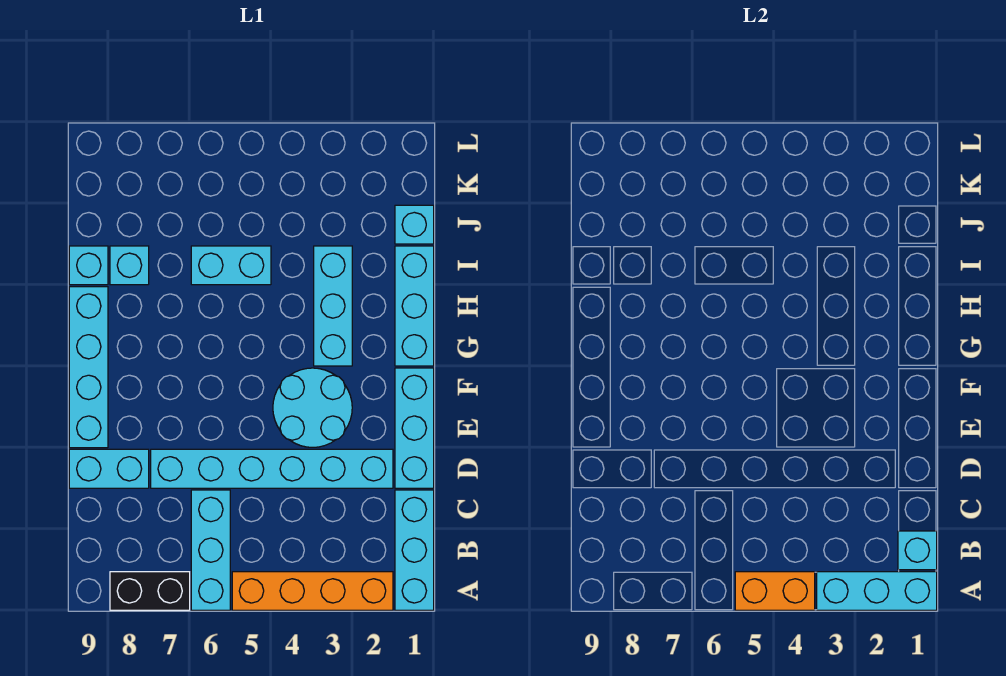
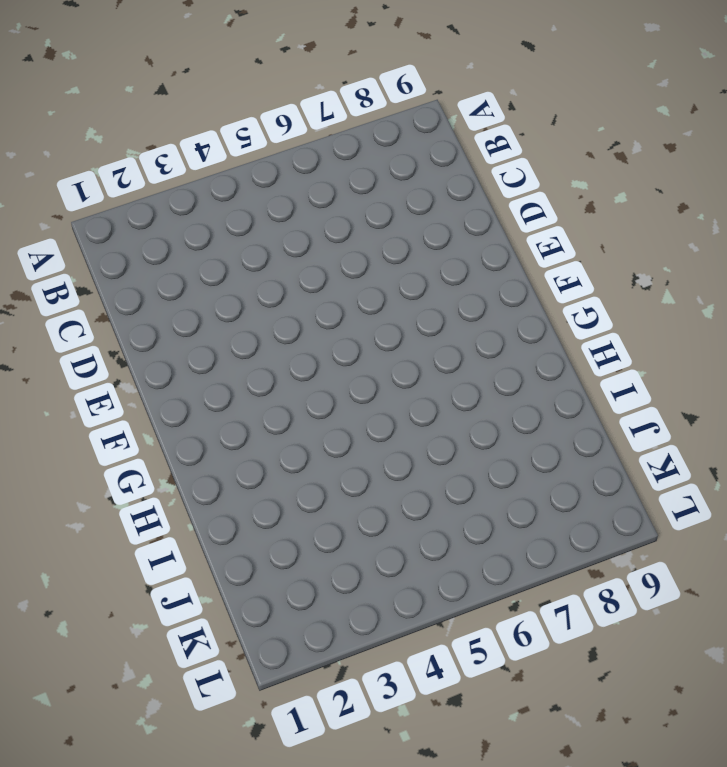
none -> cyan brick A1:C1 level 1
none -> orange brick A2:A5 level 1
none -> cyan brick A6:C6 level 1

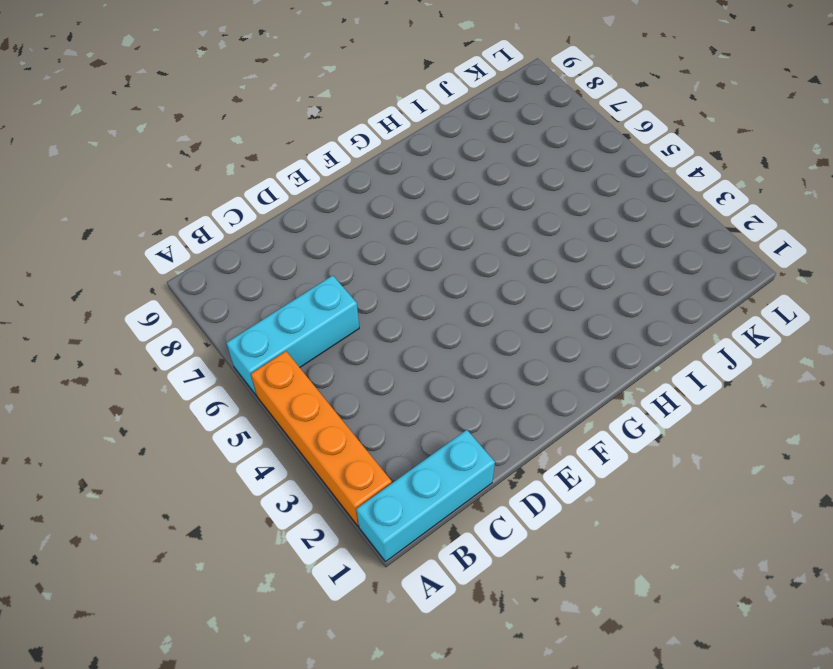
none -> black brick A7:A8 level 1
none -> cyan brick D1:F1 level 1
none -> cyan brick D2:D7 level 1

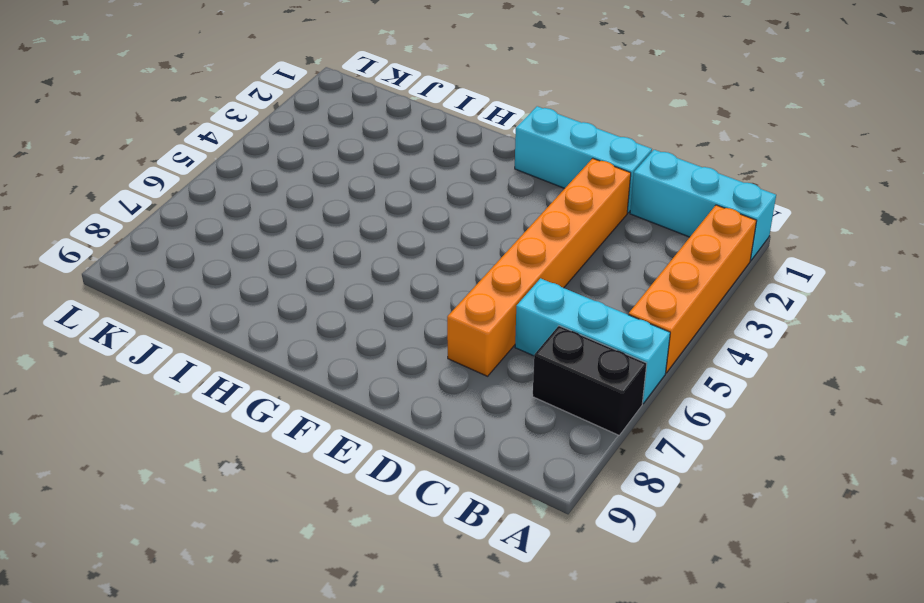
black brick A7:B7 level 1 -> black brick A7:A8 level 1
orange brick D2:D7 level 1 -> cyan brick D2:D7 level 1
none -> cyan brick D8:D9 level 1
none -> cyan round brick E3:F4 level 1
none -> cyan brick E9:H9 level 1

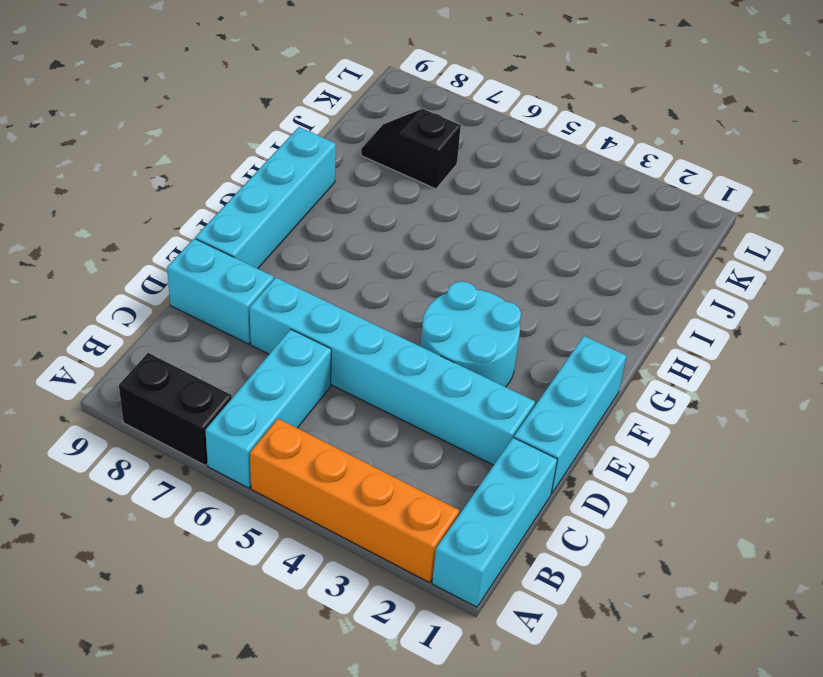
black slope J7:J8 level 1 top 7 -> none
none -> cyan brick G1:I1 level 1
none -> cyan brick G3:I3 level 1
none -> cyan brick I5:I6 level 1

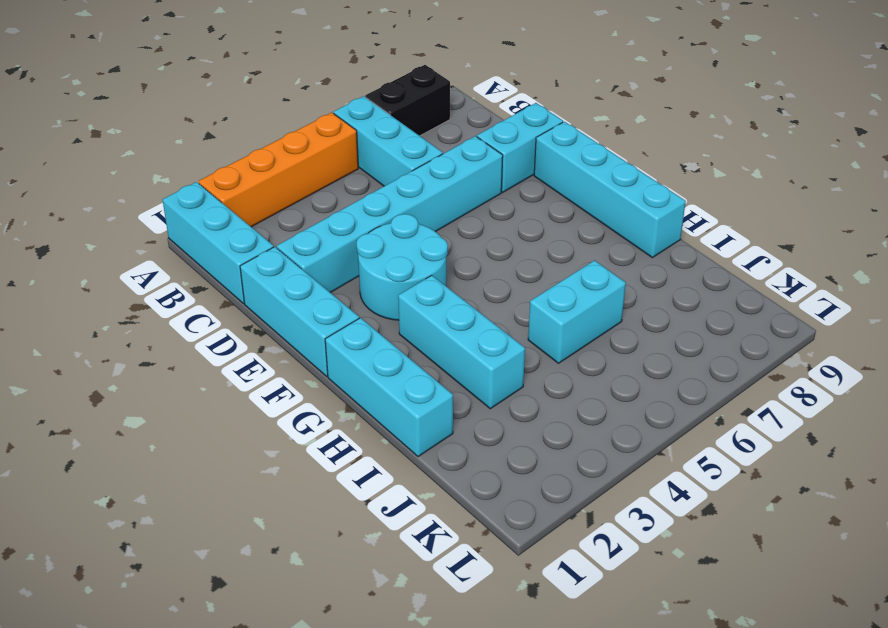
none -> cyan brick I8 level 1
none -> cyan brick I9 level 1
none -> cyan brick J1 level 1

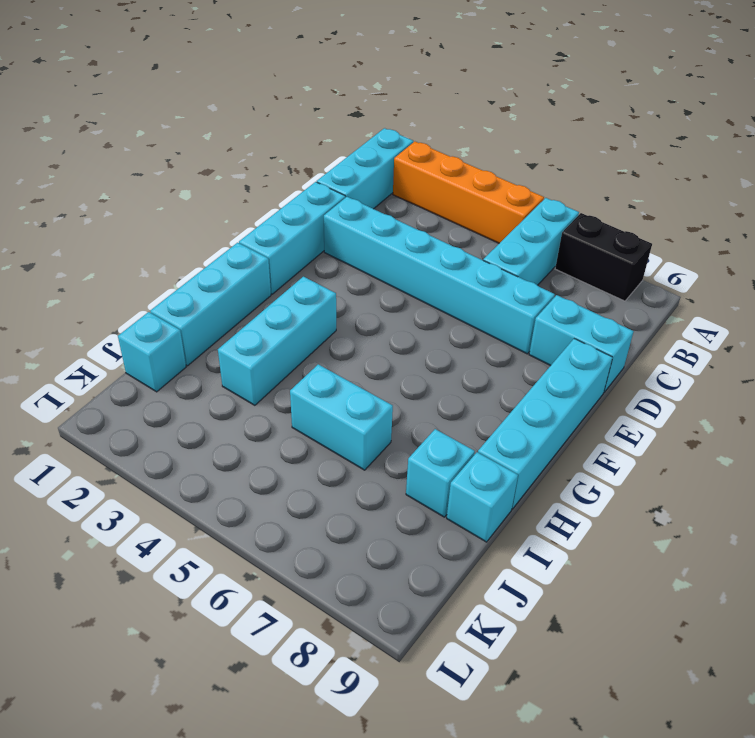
none -> cyan round brick E3:F4 level 1
none -> cyan brick A1:A3 level 2
none -> orange brick A4:A5 level 2

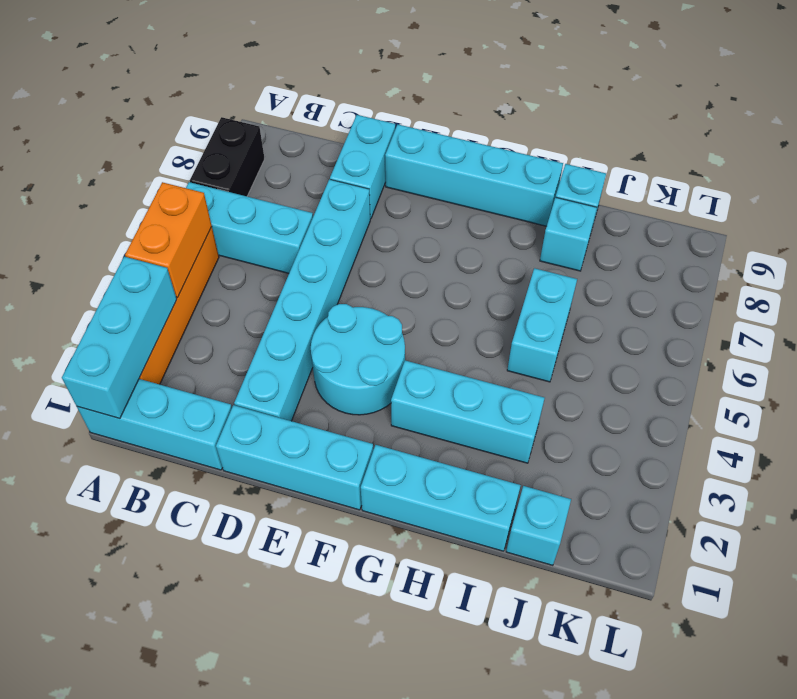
none -> cyan brick B1 level 2

